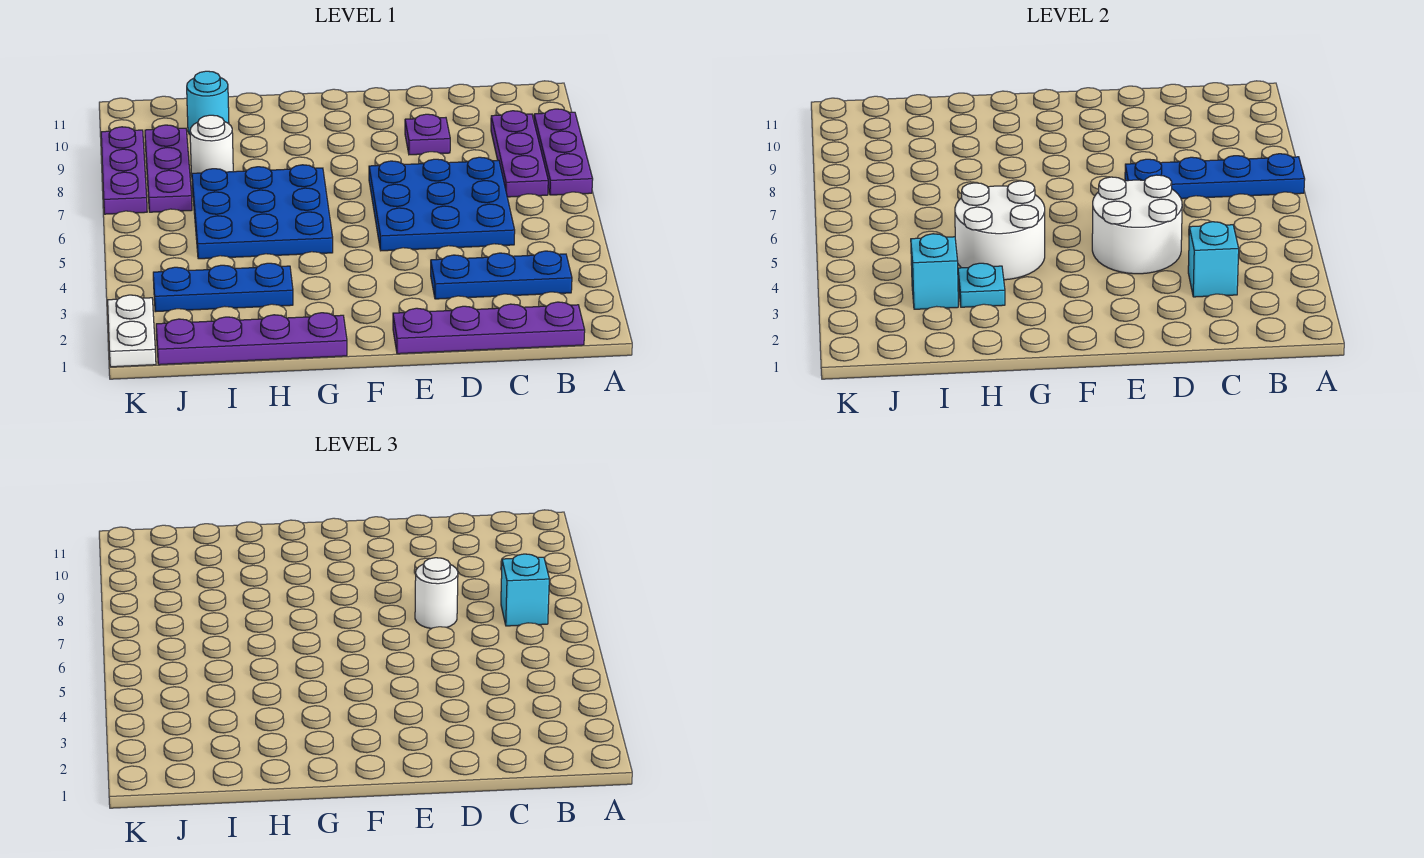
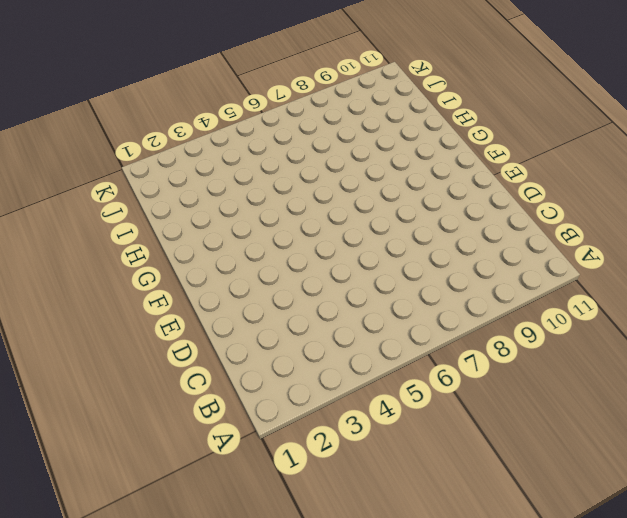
none -> purple plate A7:A9 level 1
none -> purple plate B1:E1 level 1
none -> blue plate B3:D3 level 1

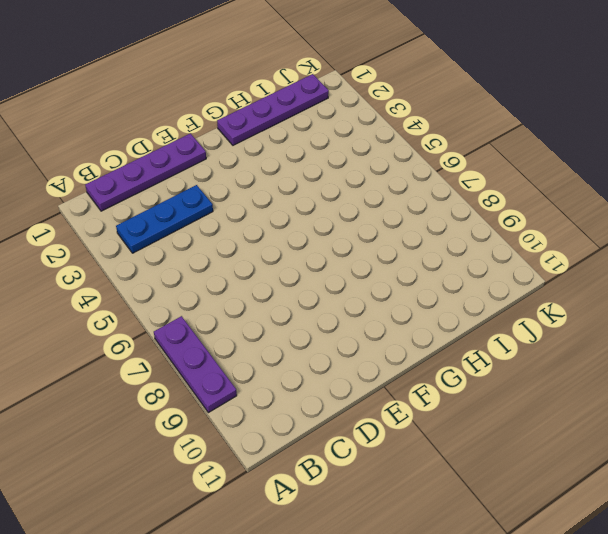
none -> purple plate B7:B9 level 1
none -> blue plate C5:E7 level 1
none -> purple plate D9 level 1

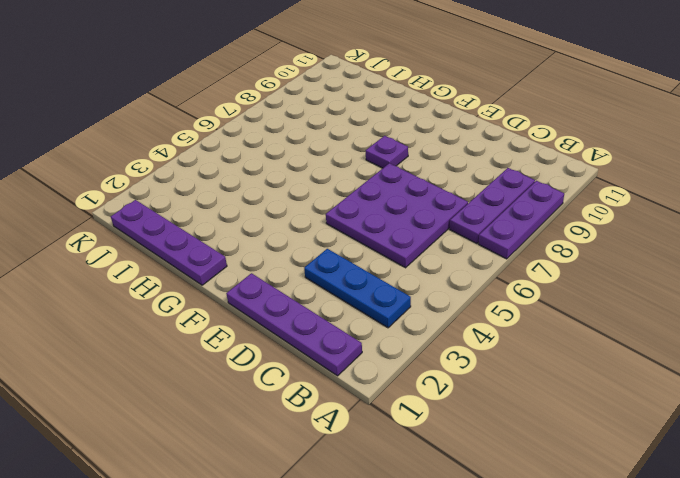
purple plate C5:E7 level 1 -> blue plate C5:E7 level 1
purple plate F8 level 1 -> purple plate D9 level 1
none -> blue plate G5:I7 level 1
none -> blue plate H3:J3 level 1
none -> white round brick I8 level 1

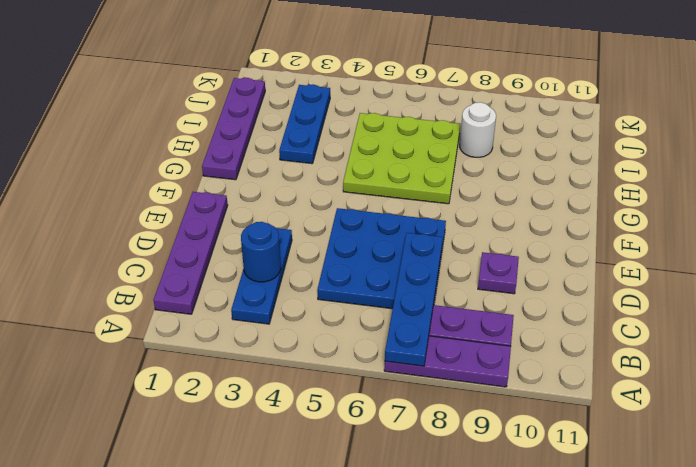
blue round brick C3 level 2 -> cyan brick C3 level 2
lime plate G5:I7 level 1 -> blue plate G5:I7 level 1
none -> cyan round brick I10 level 1
none -> purple plate J7:J9 level 1
none -> white plate K1:K2 level 1

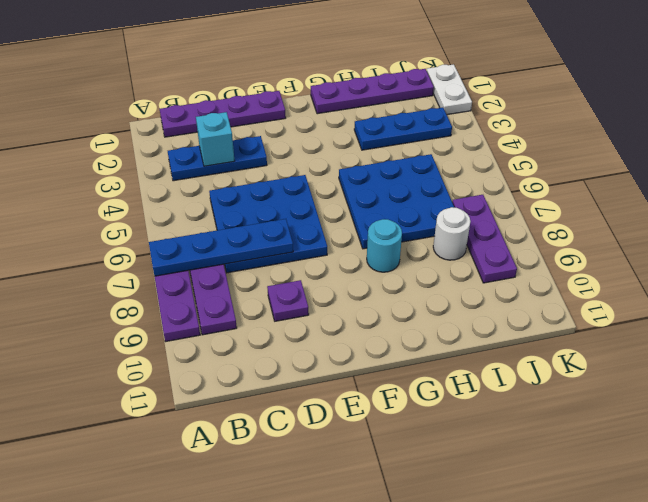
cyan round brick G8 level 1 -> cyan round brick I10 level 1
none -> purple plate K7:K9 level 1
none -> white round brick D4:E5 level 2
none -> white round brick G4:H5 level 2

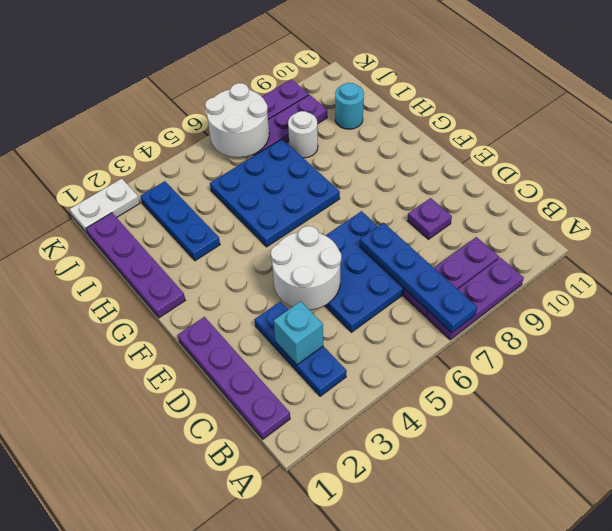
white round brick J6:K7 level 2 -> white round brick G4:H5 level 2
none -> cyan plate H3 level 2
none -> cyan brick I3 level 2
none -> cyan brick B7 level 3

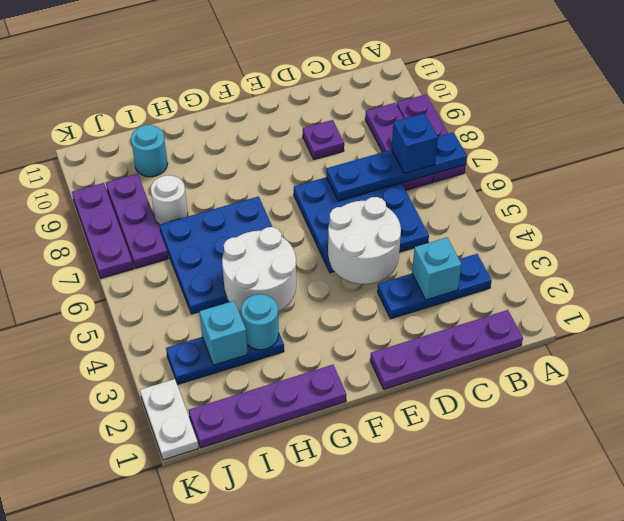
blue brick B7 level 3 -> cyan brick B7 level 3
cyan round brick H3 level 2 -> cyan plate H3 level 2
none -> white round brick D7 level 3

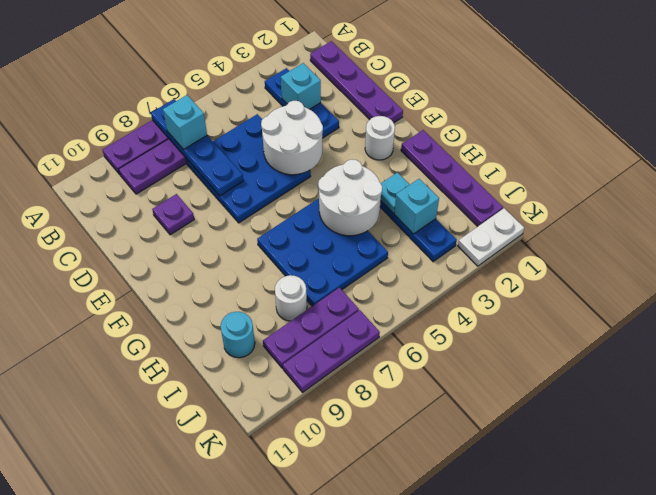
white round brick F2 level 1 -> white round brick D7 level 3

